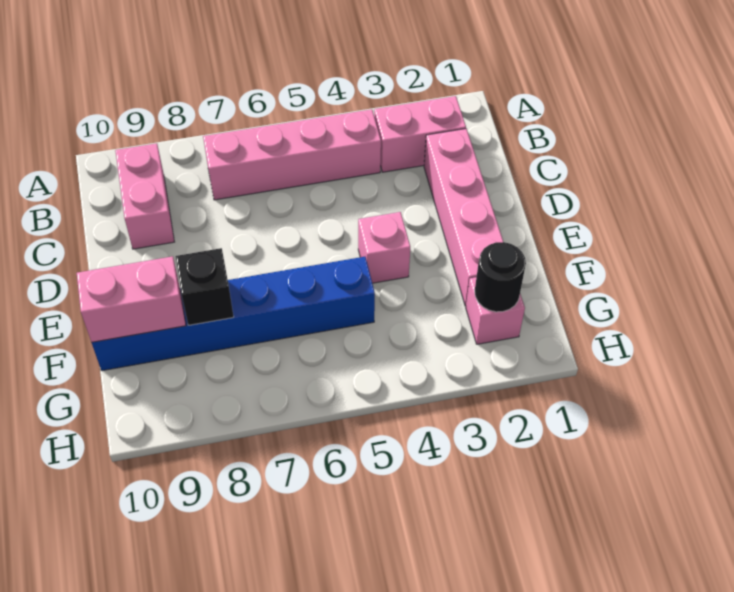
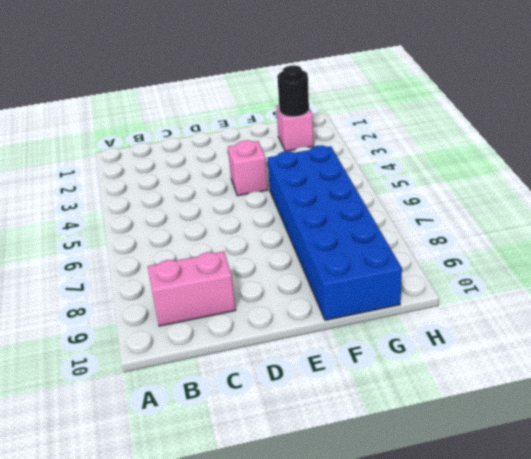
blue brick F5:G10 level 1 -> blue brick F5:F10 level 1
none -> pink brick B2:B3 level 1
none -> pink brick B4:B7 level 1

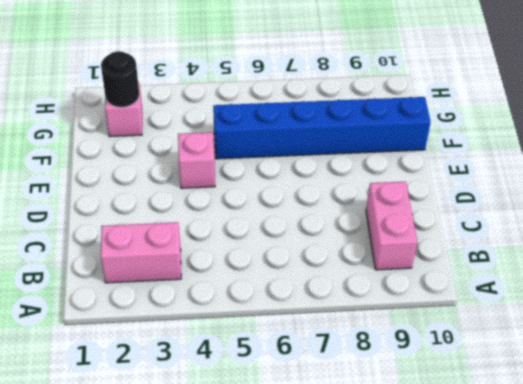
none -> pink brick B4:B7 level 1
none -> pink brick C2:F2 level 1

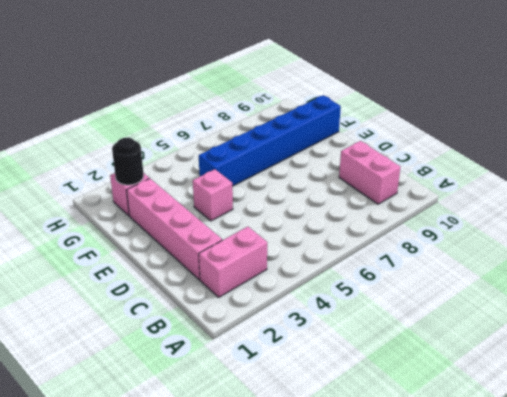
none -> pink brick B4:B7 level 1
none -> black brick F8 level 2

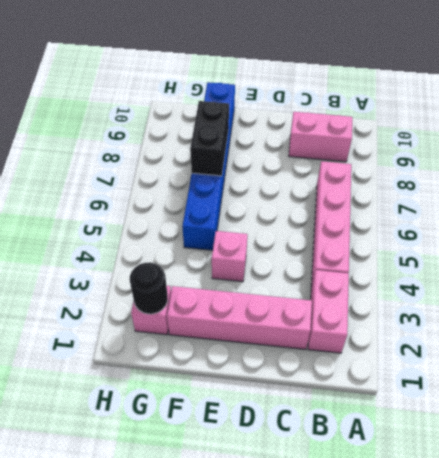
black brick F7:F8 level 2 -> black brick F8 level 2
none -> pink brick F9:F10 level 2

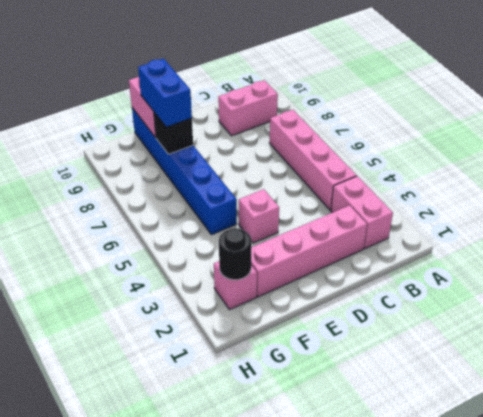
blue brick F8:F9 level 3 -> none

